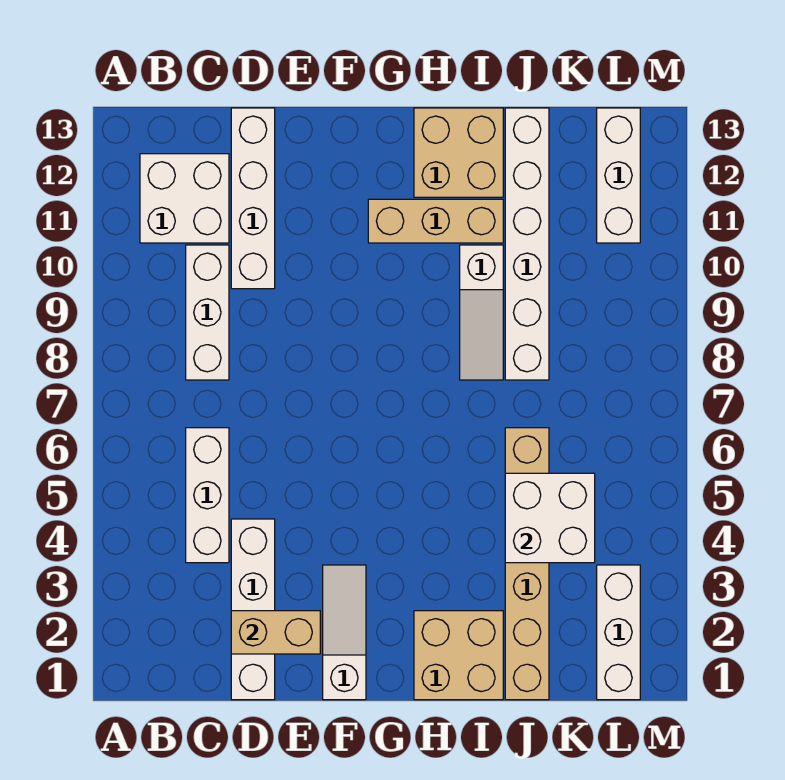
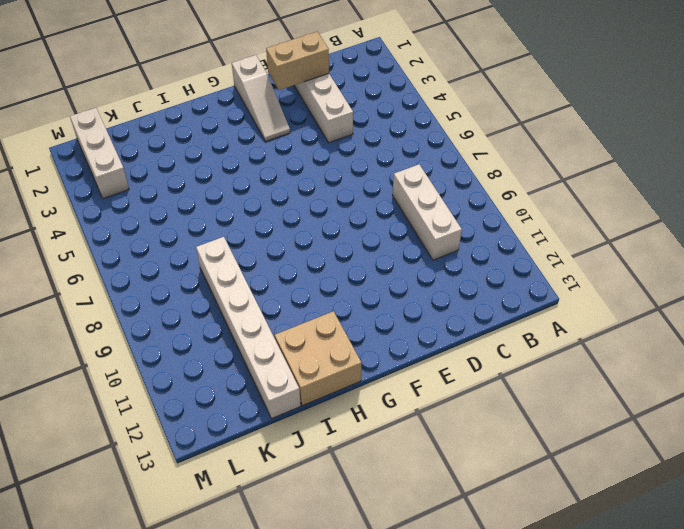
none -> white brick B11:C12 level 1
none -> white brick C4:C6 level 1
none -> white brick D10:D13 level 1

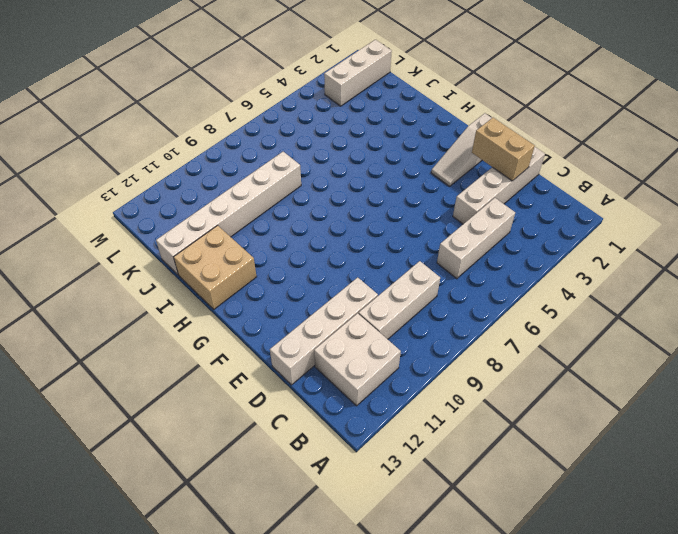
none -> tan brick G11:I11 level 1
none -> tan brick H1:I2 level 1
none -> white slope I8:I10 level 1 top 10

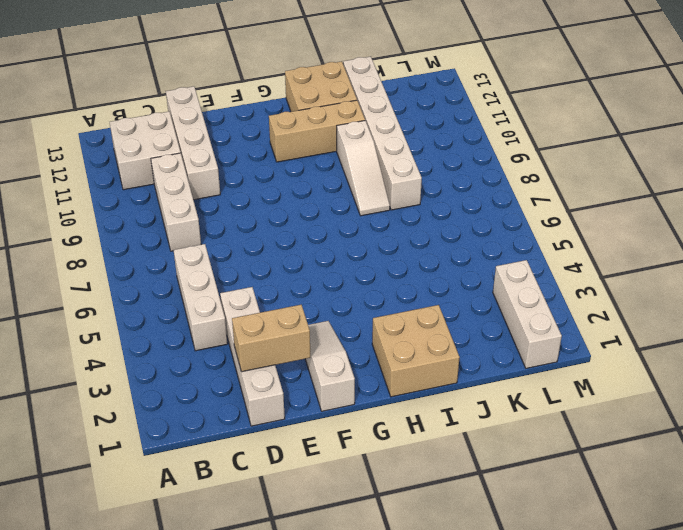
none -> tan brick J1:J6 level 1
none -> white brick L11:L13 level 1
none -> white brick J4:K5 level 2

